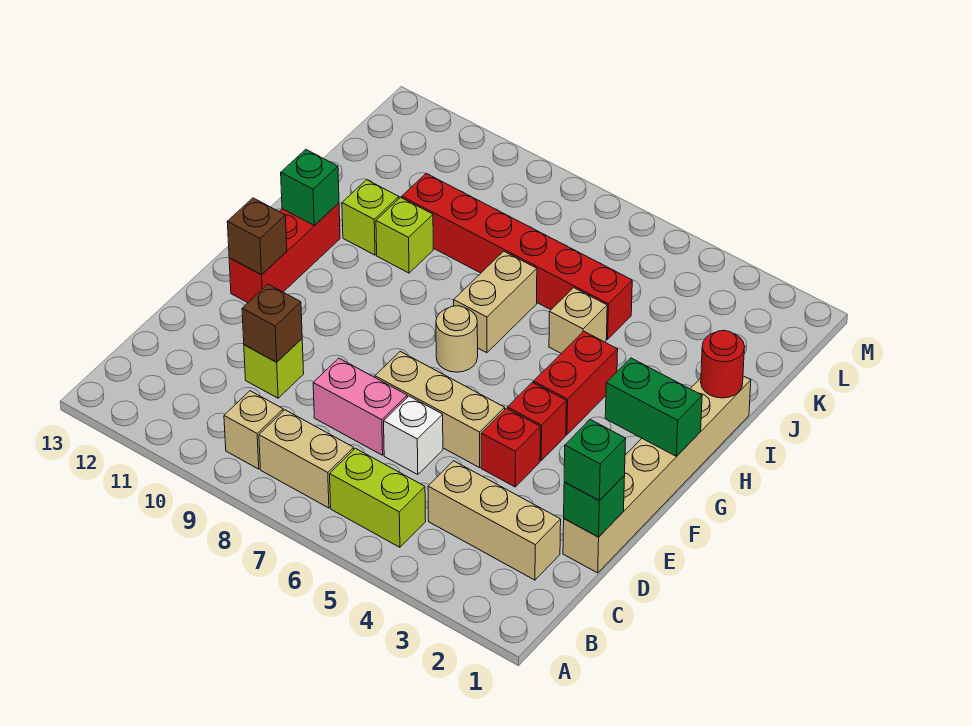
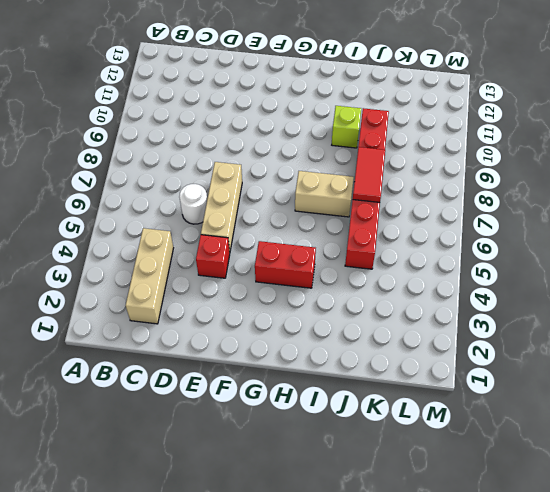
white round brick D6 level 1 -> white brick D6 level 1
red tile J7:J8 level 2 -> none
none -> lime brick B5:B6 level 1
none -> tan brick B7:B8 level 1
none -> tan brick B9 level 1

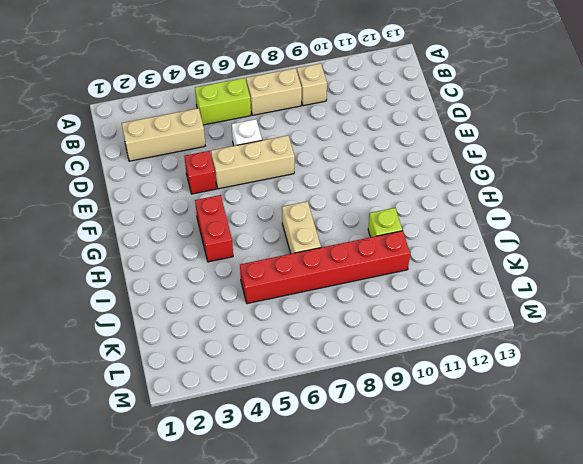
none -> tan brick D1:I1 level 1
none -> pink brick D7:D8 level 1
none -> lime brick D10 level 1

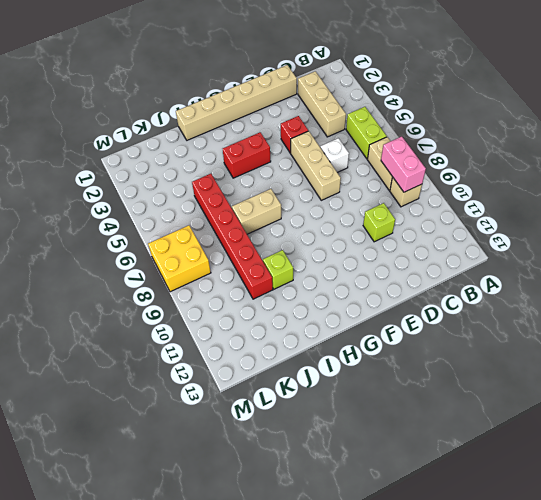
pink brick B8:B9 level 2 -> pink brick D7:D8 level 1
yellow brick L7:M8 level 1 -> none
none -> red brick F4 level 1
none -> red brick F12:H12 level 1
none -> tan round brick G7 level 1

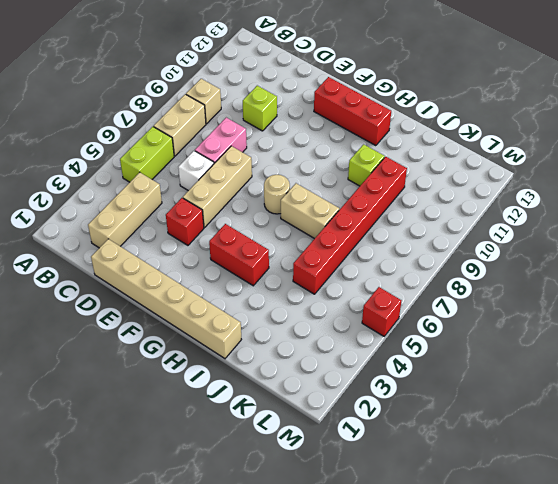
red brick M5 level 1 -> red brick F4 level 1
none -> tan brick I5 level 1
none -> lime brick I11 level 1
none -> green brick D1 level 2

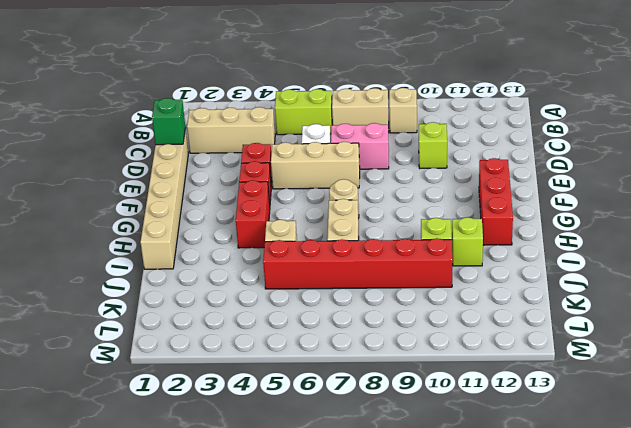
none -> brown brick D10 level 2
none -> brown brick F12 level 2
none -> green brick G1:G2 level 2

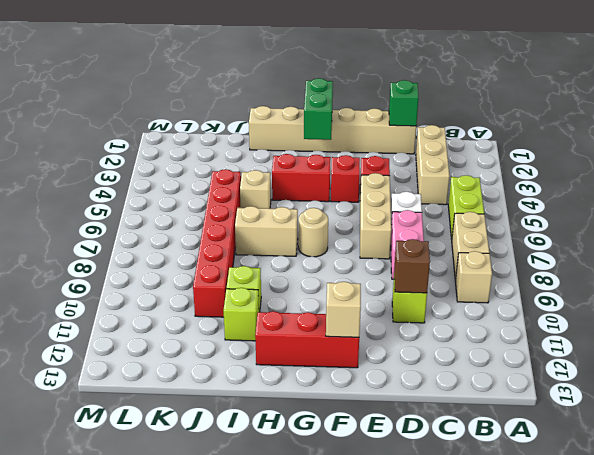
tan brick F12 level 2 -> brown brick F12 level 2
none -> green brick H12 level 2
none -> red round brick I1 level 2
none -> green brick D1 level 3

